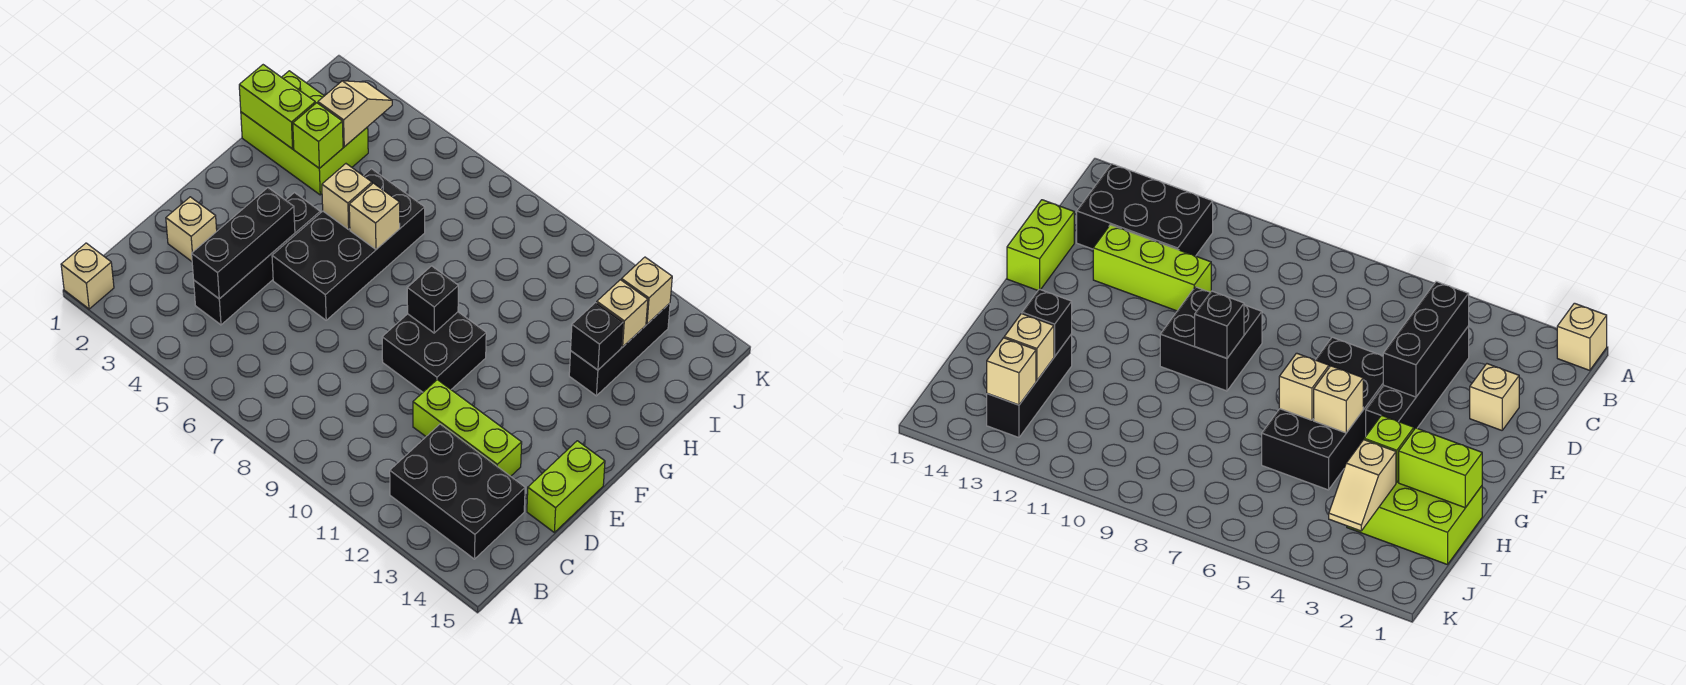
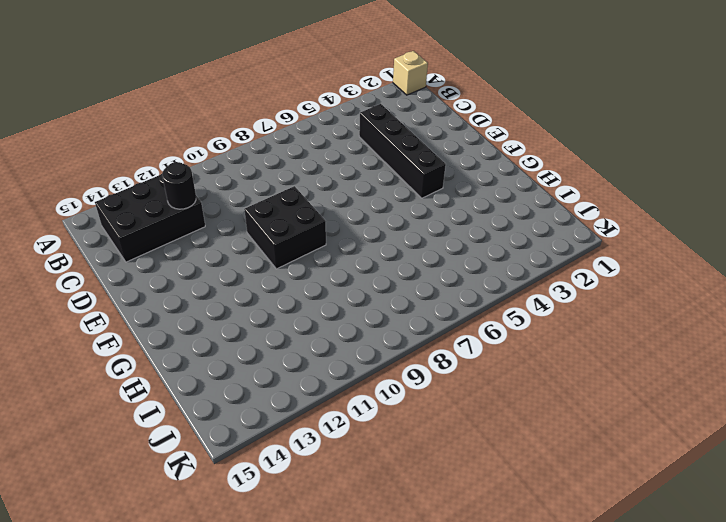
black round brick C12 level 2 -> none
none -> tan brick D2 level 1
none -> lime brick D11:D13 level 1
none -> lime brick D15:E15 level 1

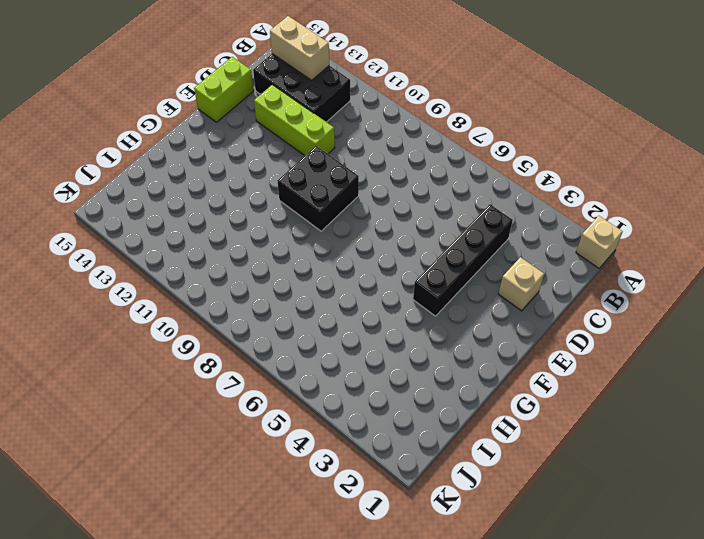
tan brick B13:B14 level 2 -> none
none -> black brick E5:H6 level 1
none -> lime brick H1:I3 level 1
none -> black brick H13:J13 level 1

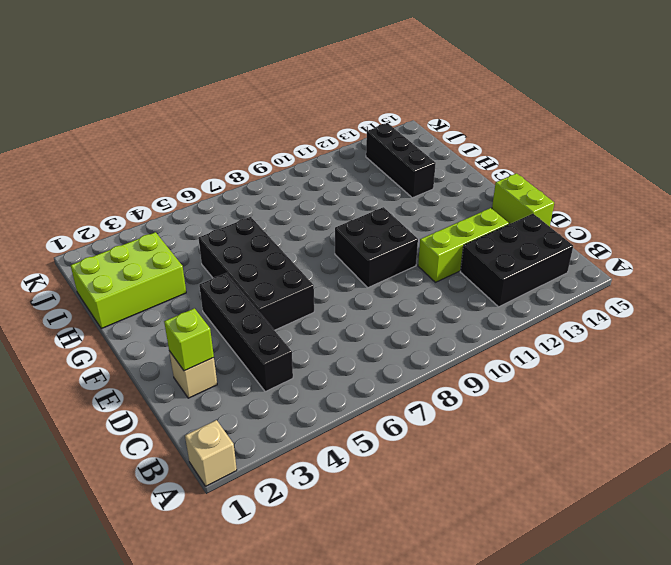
lime brick D2 level 2 -> lime brick H3 level 2
none -> black brick C4:E4 level 2
none -> black brick F9 level 2
none -> tan brick G5 level 2

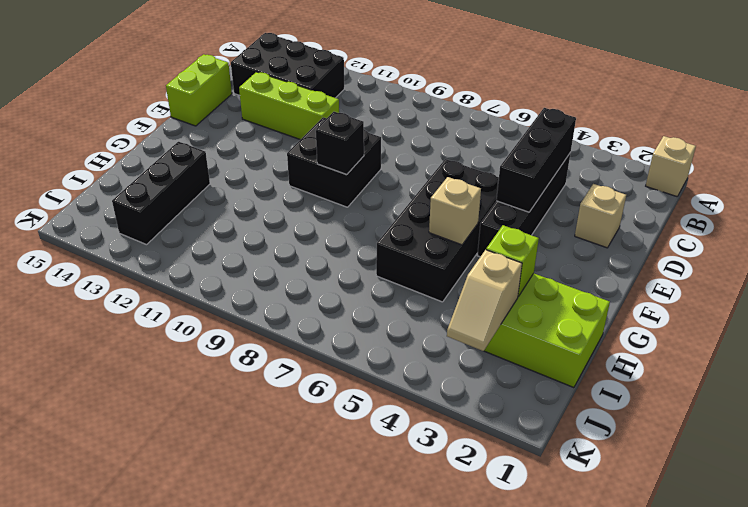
none -> tan brick G6 level 2
none -> lime brick H1:H2 level 2
none -> black brick H13 level 2

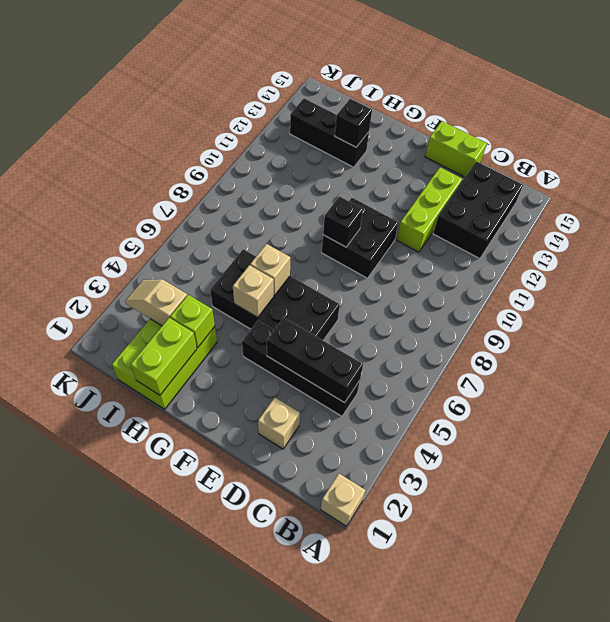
none -> tan brick I13 level 2
none -> tan brick J13 level 2

